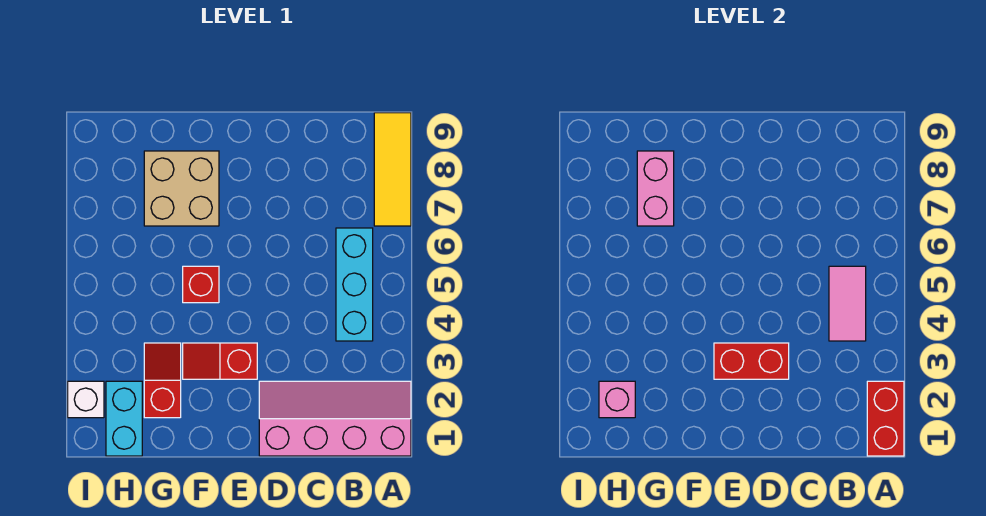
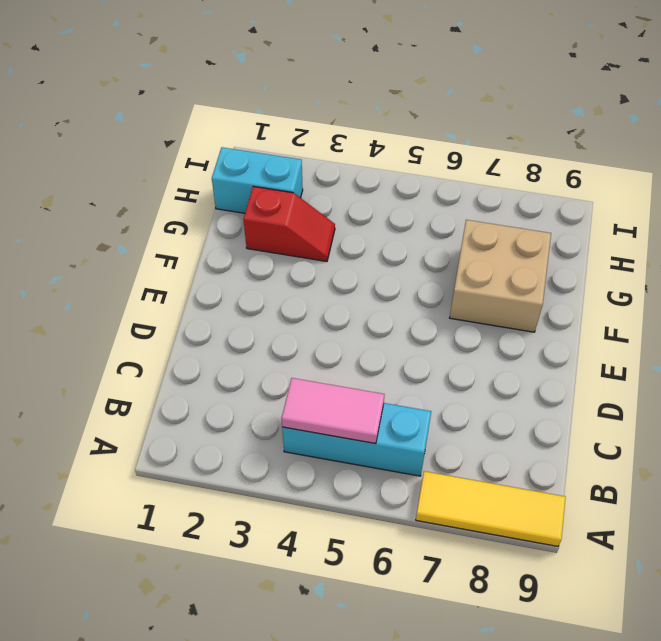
none -> pink slope A1:D2 level 1 top 1
none -> red slope E3:F3 level 1 top E
none -> red brick F5 level 1

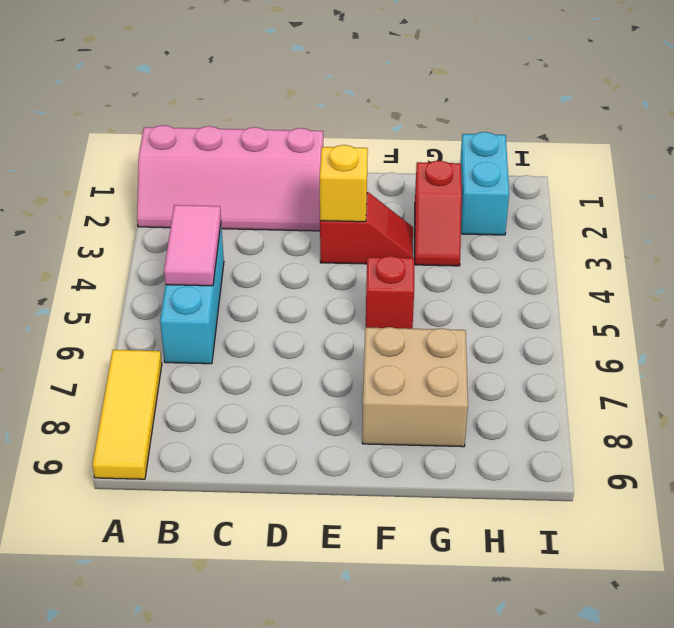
yellow brick E3 level 2 -> red brick D3:E3 level 2
none -> white brick I2 level 1
none -> red brick A1:A2 level 2
none -> pink brick G7:G8 level 2

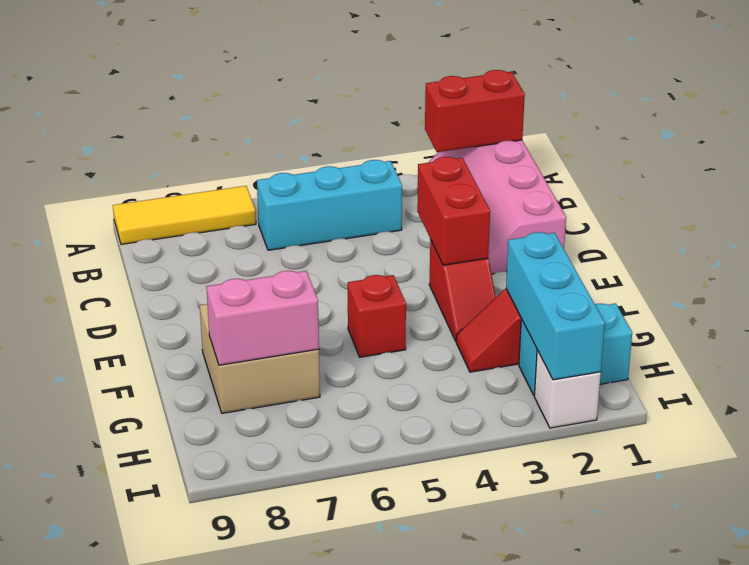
cyan brick G2:I2 level 2 -> pink brick H2 level 2
none -> pink tile B4:B5 level 2

